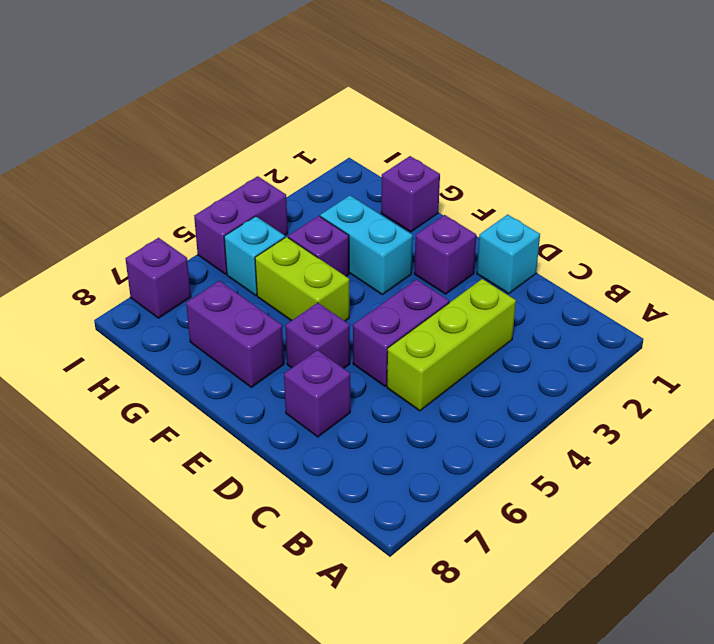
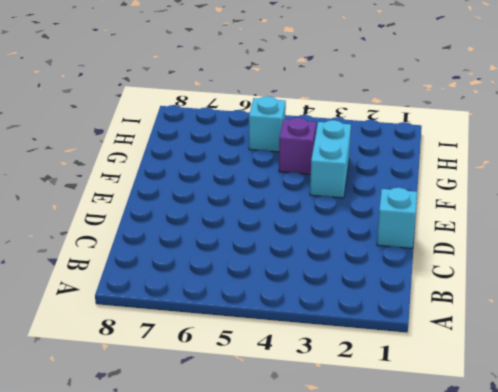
none -> lime brick C3:C5 level 1
none -> purple brick D4:D5 level 1
none -> purple brick D7 level 1

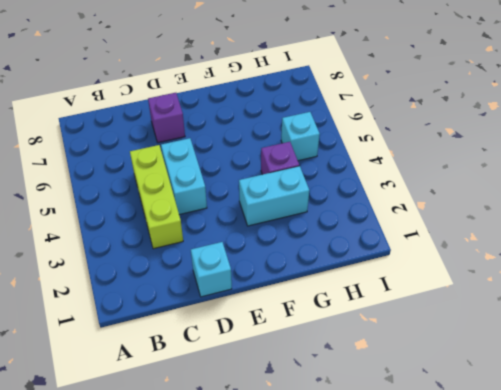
cyan brick D4:D5 level 1 -> purple brick D4:D5 level 1
none -> purple brick E2 level 1
none -> purple brick E6 level 1
none -> lime brick F5:G5 level 1

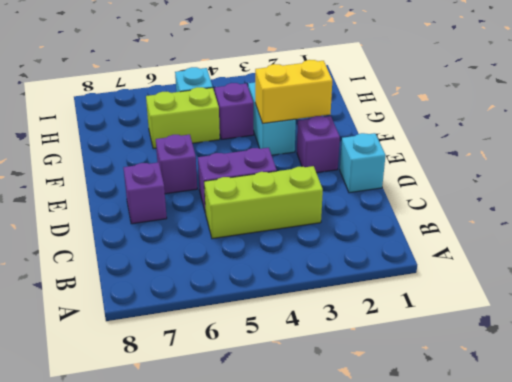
yellow brick F2:F3 level 2 -> none
lime brick G5:G6 level 1 -> lime brick F5:G5 level 1
none -> purple brick F7:G7 level 1
none -> purple brick G1 level 1
none -> purple brick I4:I5 level 1

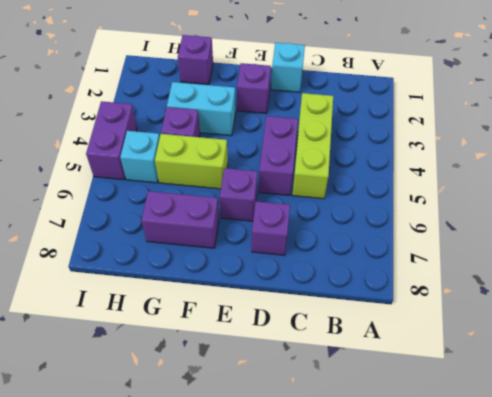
none -> purple brick I7 level 1

